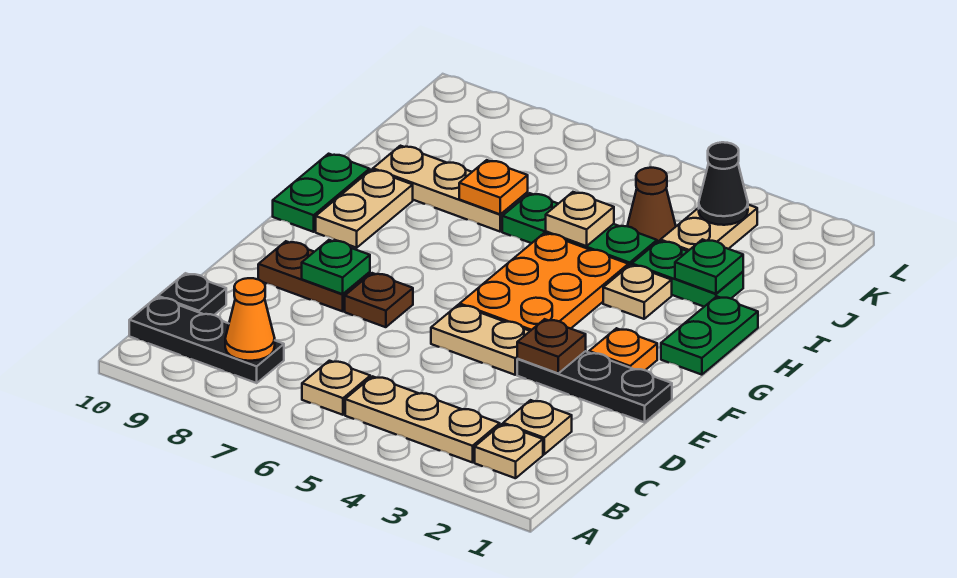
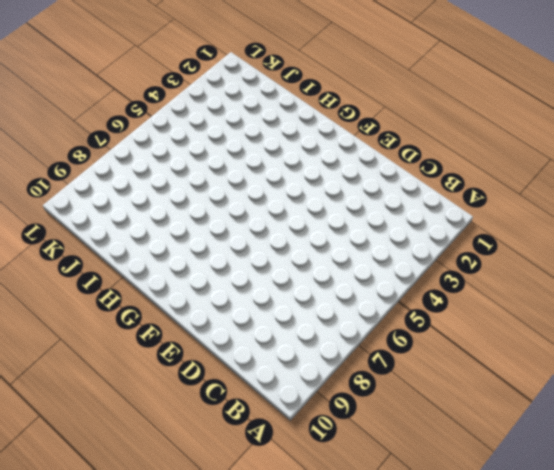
none -> tan plate B2 level 1
none -> tan plate B3:B5 level 1
none -> tan plate B6 level 1

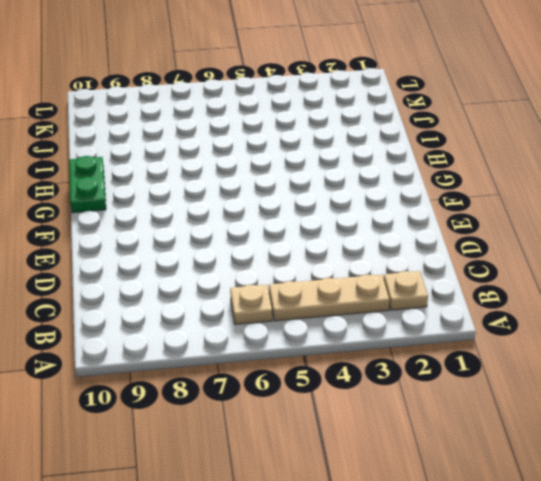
none -> black plate B8:B10 level 1
none -> tan plate C2 level 1
none -> black plate C10 level 1

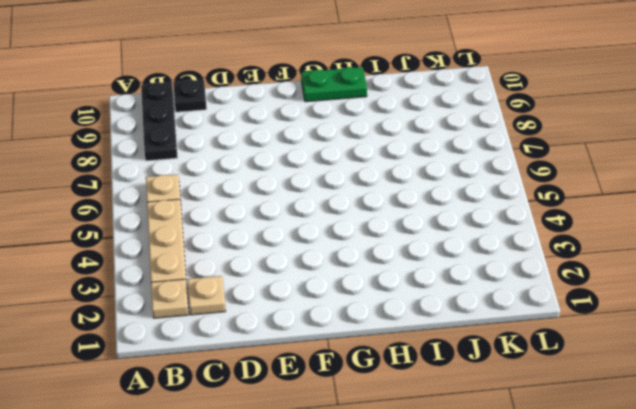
none -> black plate E1:E3 level 1
none -> tan plate E4:E5 level 1
none -> brown plate E7 level 1

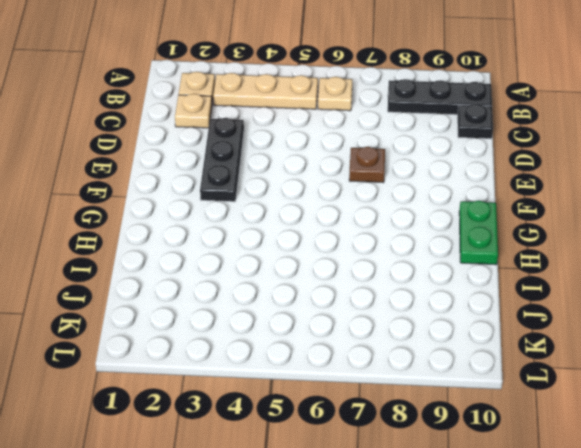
black plate D3:F3 level 1 -> black plate E1:E3 level 1
none -> tan plate E4:E5 level 1
none -> brown plate E8:E9 level 1
none -> orange plate F2 level 1

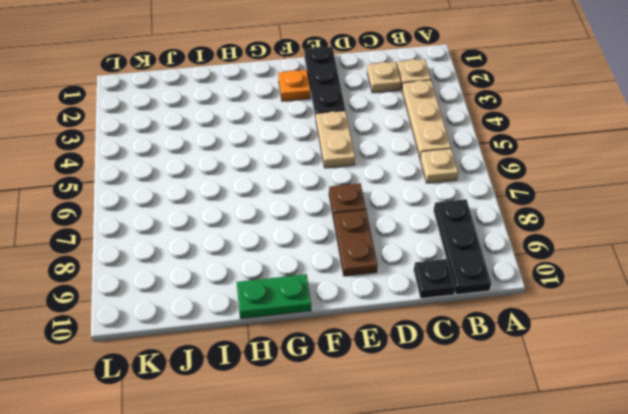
none -> orange plate F4:H5 level 1
none -> green plate G1:H1 level 1
none -> tan plate G9:H9 level 1

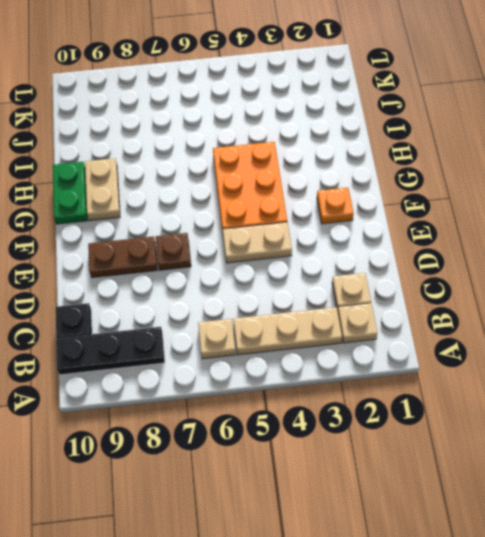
none -> black plate E1:E3 level 1
none -> green plate G1:H1 level 1
none -> tan plate H3 level 1

